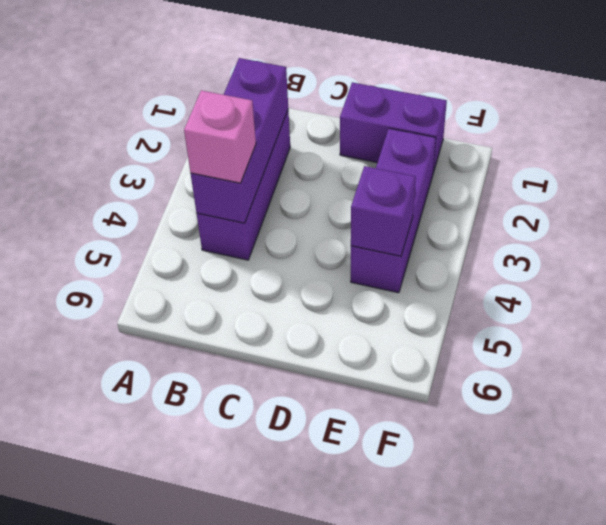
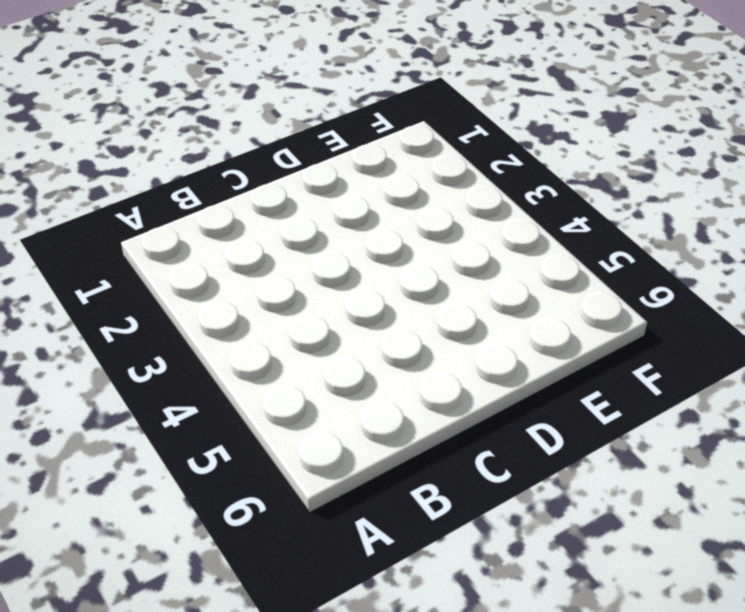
none -> purple brick B2:B4 level 1
none -> purple brick D1:E1 level 1

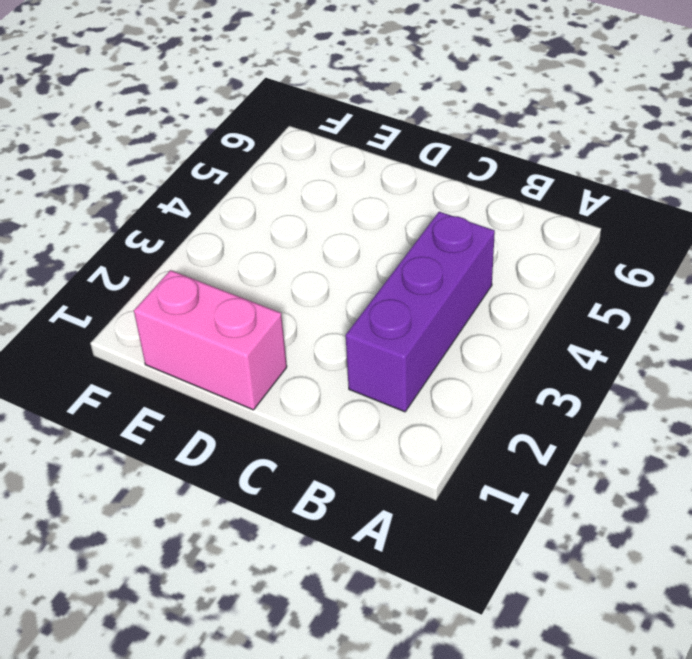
pink brick D1:E1 level 1 -> purple brick D1:E1 level 1
none -> purple brick E2:E4 level 1
none -> purple brick B2:B4 level 2

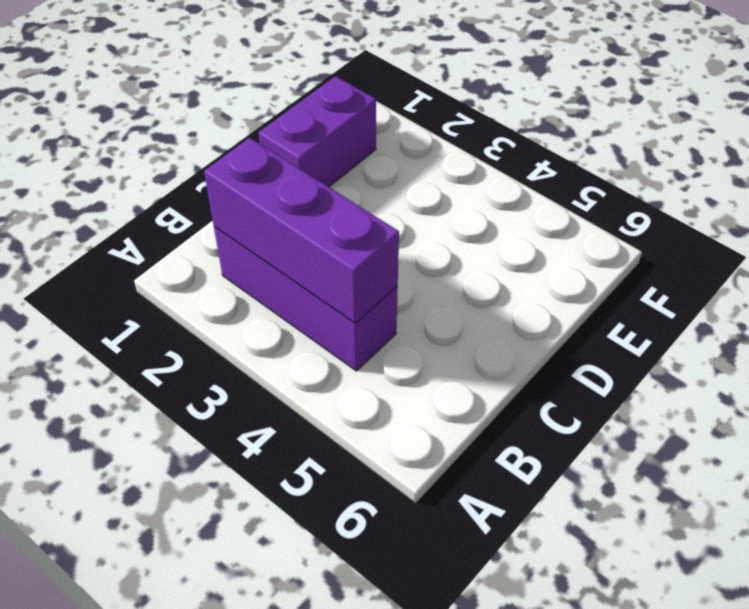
none -> purple brick E2:E4 level 1
none -> purple brick E4 level 2

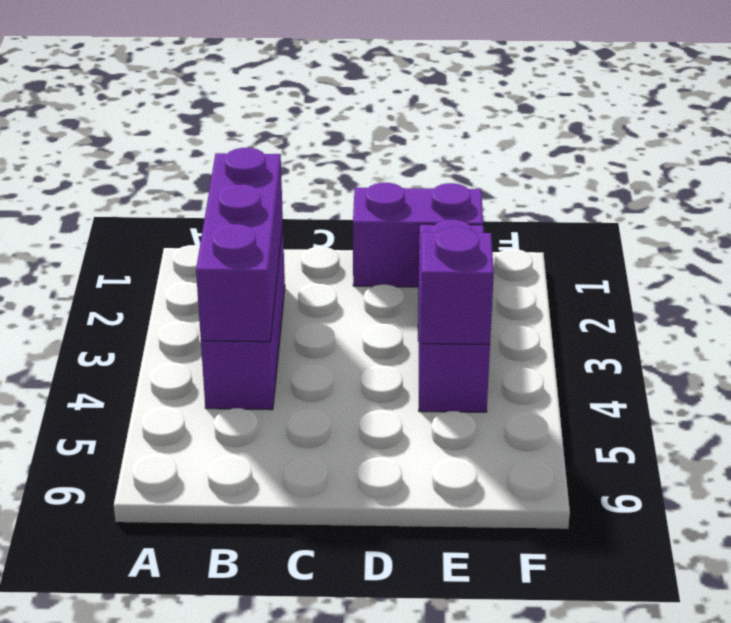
none -> pink brick B4 level 3

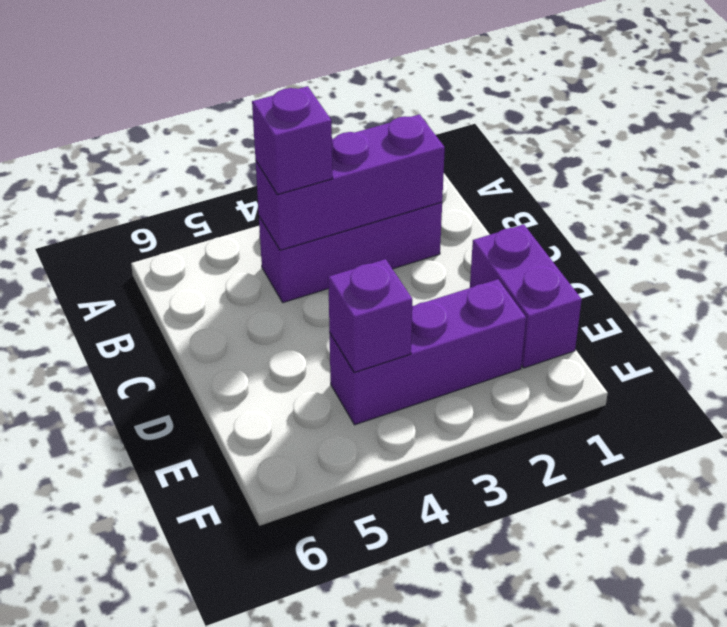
purple brick B4 level 3 -> pink brick B4 level 3

